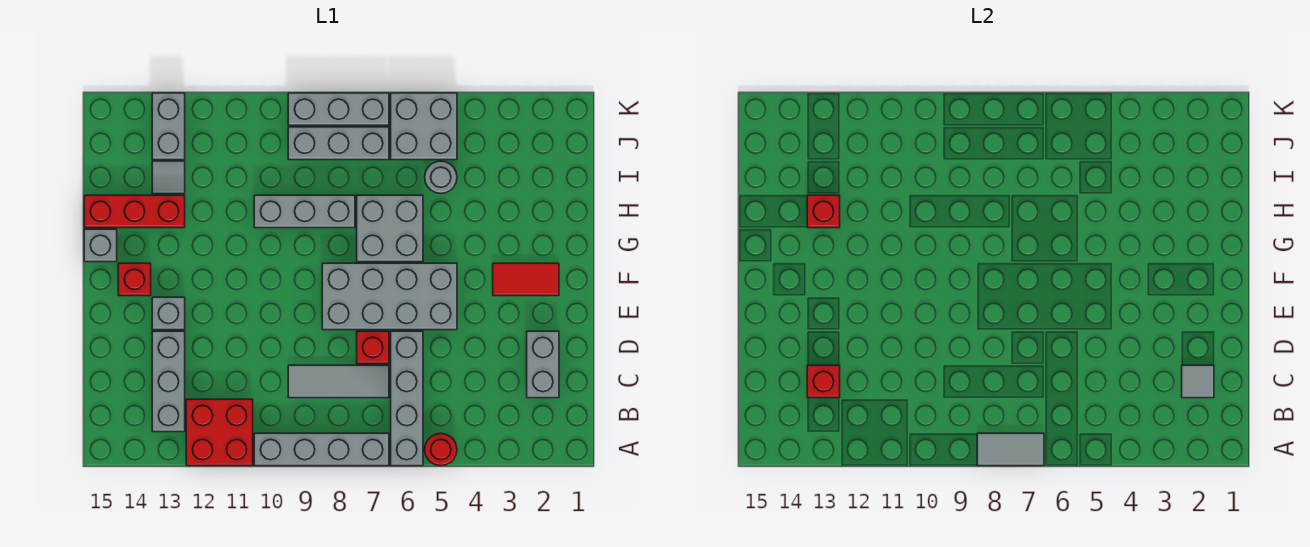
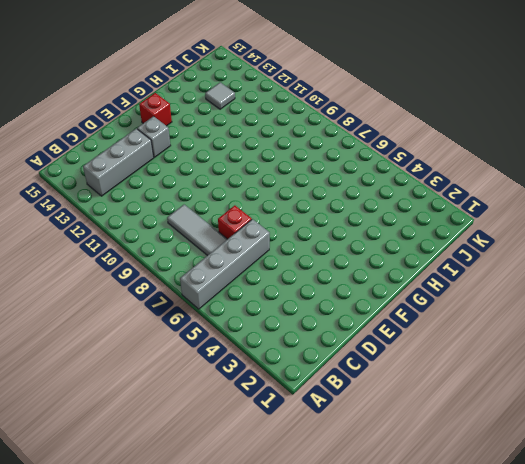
none -> red round brick A5 level 1
none -> grey brick A7:A10 level 1
none -> red brick A11:B12 level 1

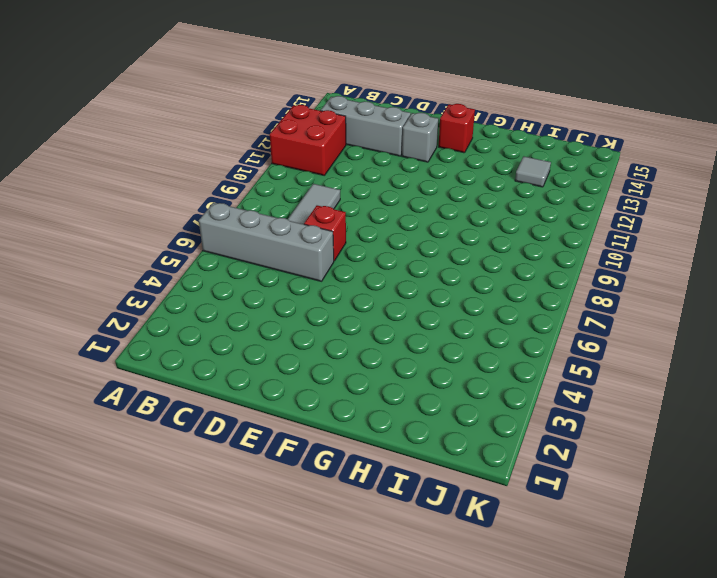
none -> red round brick A5 level 1
none -> grey brick A7:A10 level 1
none -> grey brick C2:D2 level 1

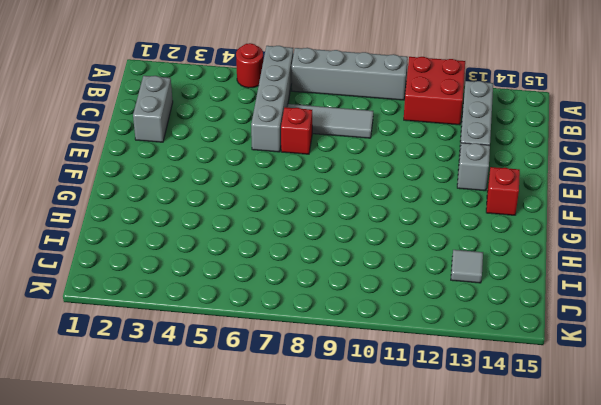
none -> grey brick E5:F8 level 1
none -> red tile F2:F3 level 1
none -> grey brick G6:H7 level 1

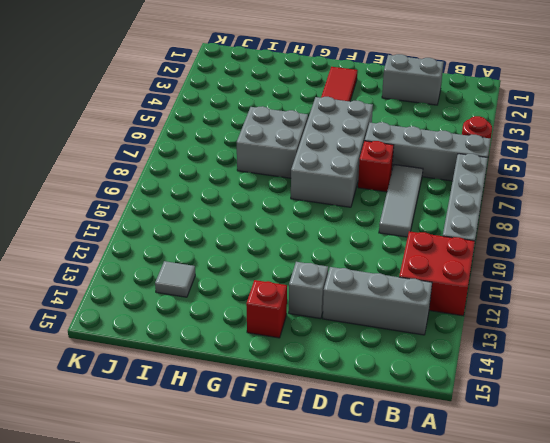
none -> grey brick G15 level 1
none -> grey brick H8:H10 level 1
none -> red brick H13:H15 level 1

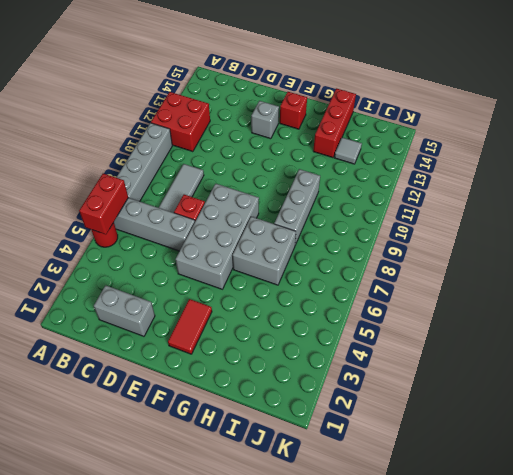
red brick A5:A6 level 2 -> none
none -> grey brick B13:D13 level 1
none -> grey brick G15 level 1
none -> grey round brick I5 level 1

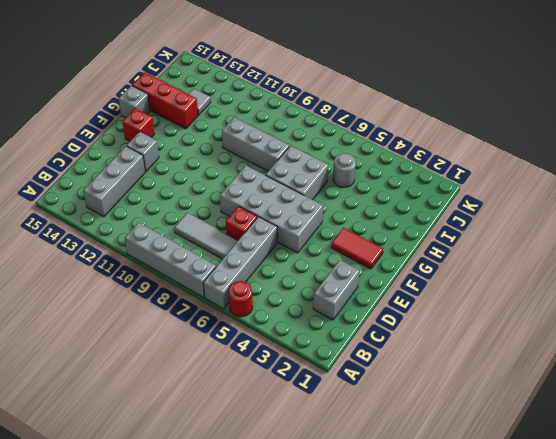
none -> red brick A11:B12 level 1
none -> grey brick J5:K6 level 1
none -> grey brick J7:J9 level 1

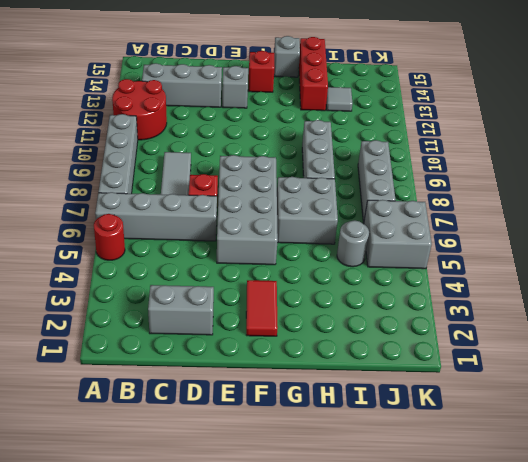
red round brick A11:B12 level 1 -> red brick A11:B12 level 1
none -> grey brick J13:K13 level 1
none -> grey brick K7:K9 level 1
none -> grey tile A7:A8 level 2

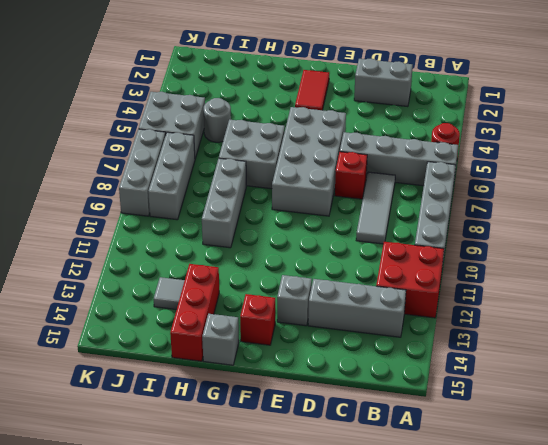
none -> grey brick J13:K13 level 1
none -> grey tile A7:A8 level 2
none -> grey tile C2 level 2

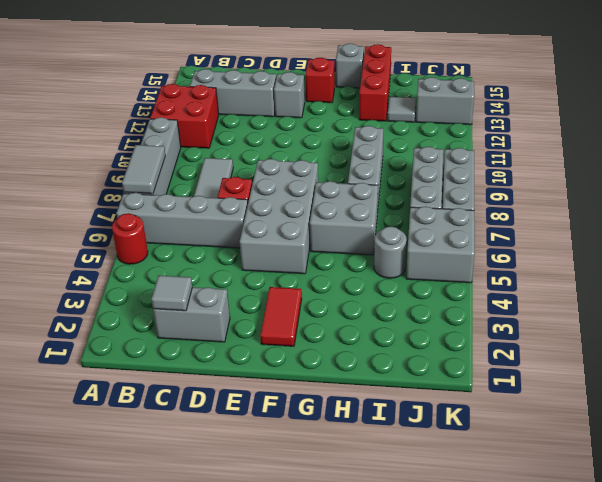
none -> red brick C13 level 2
none -> red brick H13 level 2

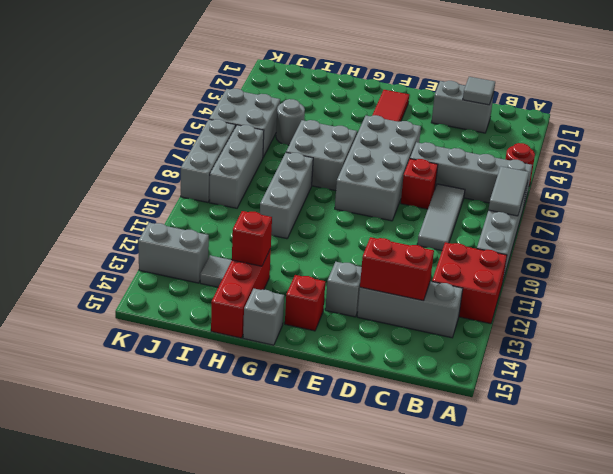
red brick C13:D13 level 2 -> red brick C13 level 2

